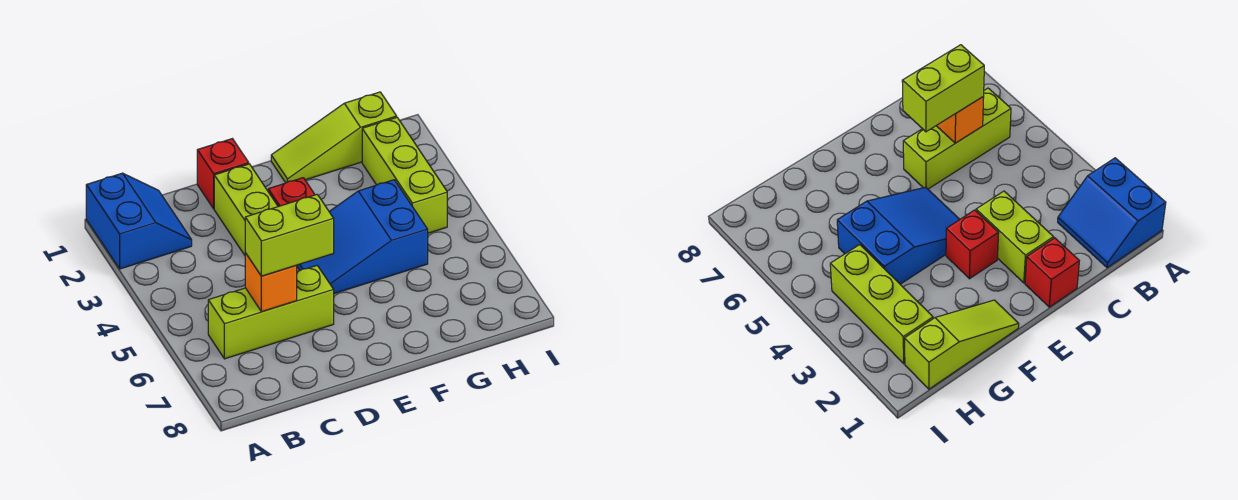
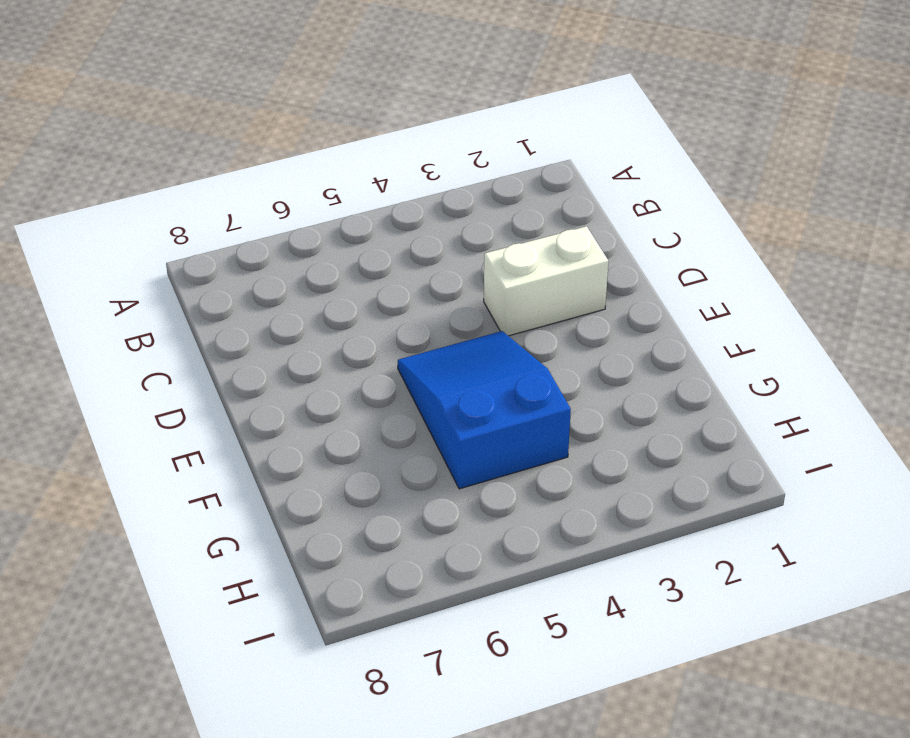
white brick D2:D3 level 1 -> lime brick D2:D3 level 1
none -> blue slope A1:B2 level 1 top A
none -> lime brick B6:D6 level 1

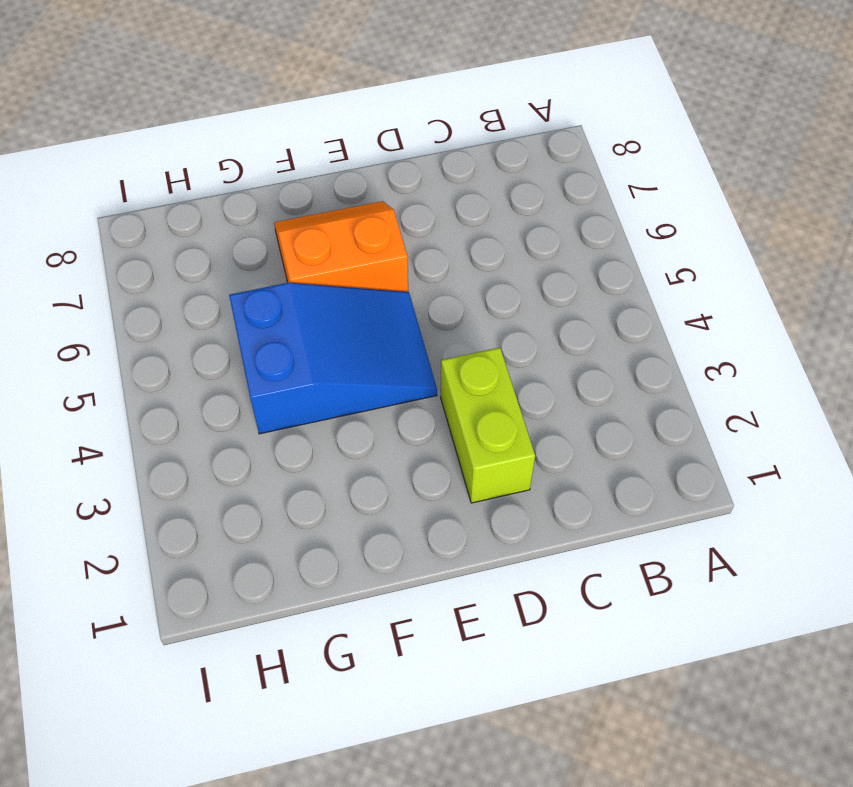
orange slope E6:F7 level 1 top 6 -> none
none -> blue slope A1:B2 level 1 top A
none -> lime brick B6:D6 level 1

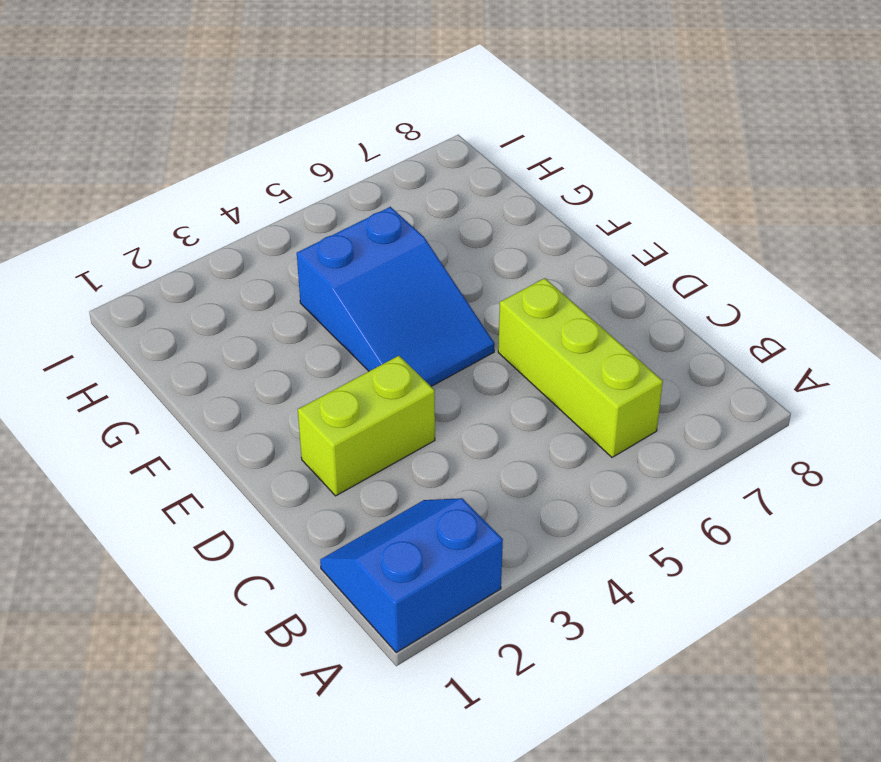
none -> red brick D1 level 1
none -> red brick E3 level 1

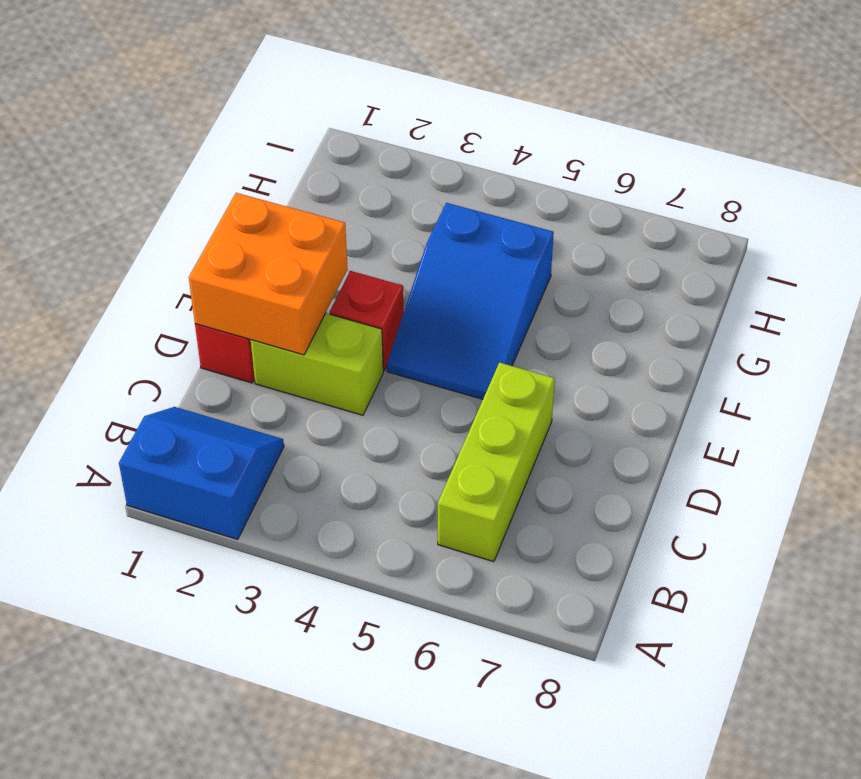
orange brick D1:E2 level 2 -> none
none -> lime slope F1:H1 level 1 top H
none -> lime brick H2:H4 level 1

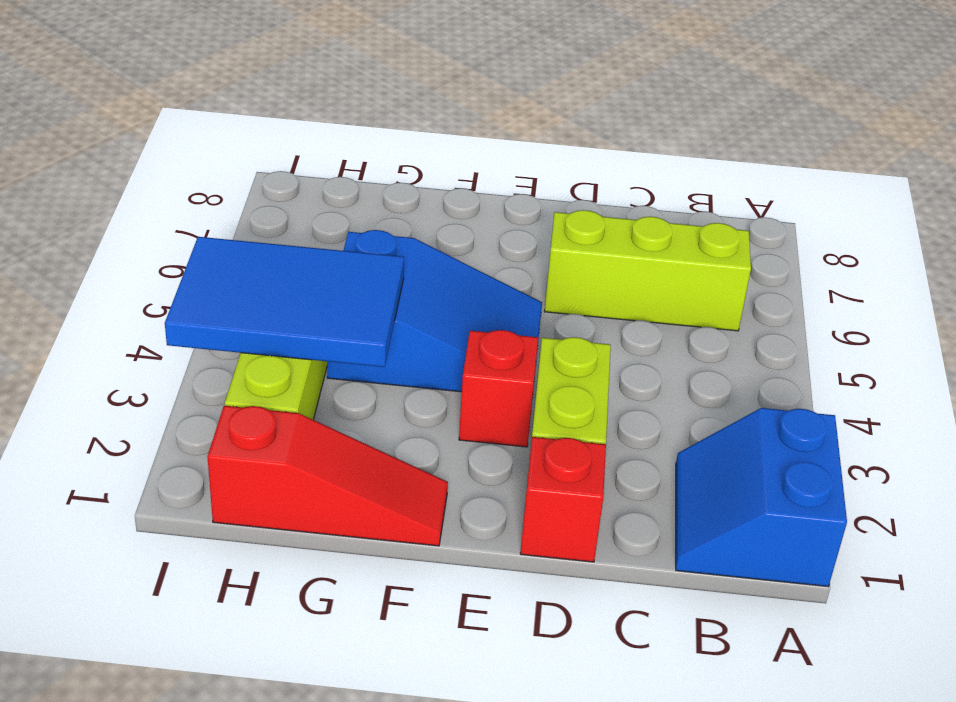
red slope F1:H1 level 1 top H -> lime slope F1:H1 level 1 top H
blue tile G3:I4 level 2 -> none
none -> orange brick C6 level 2
none -> lime brick C6:D6 level 3

